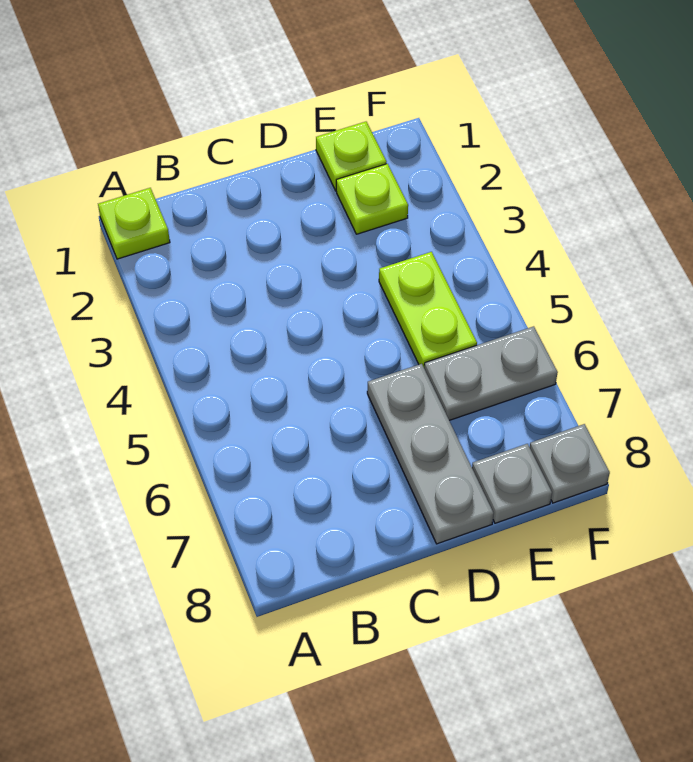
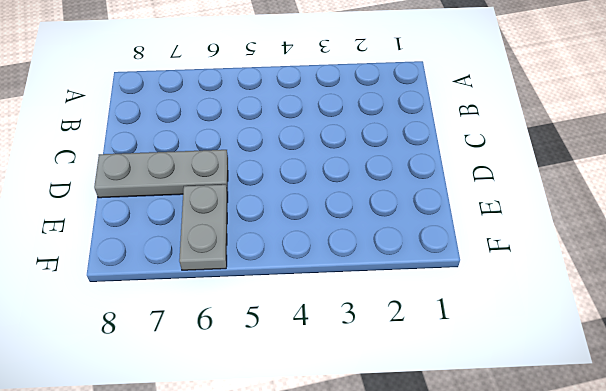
none -> lime plate A1 level 1
none -> lime plate E1 level 1

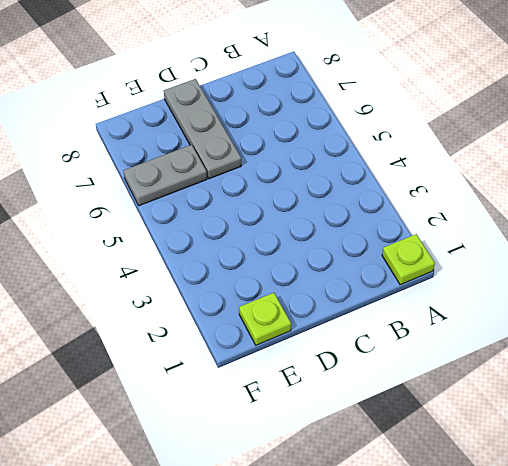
none -> lime plate E2 level 1
none -> lime plate E4:E5 level 1

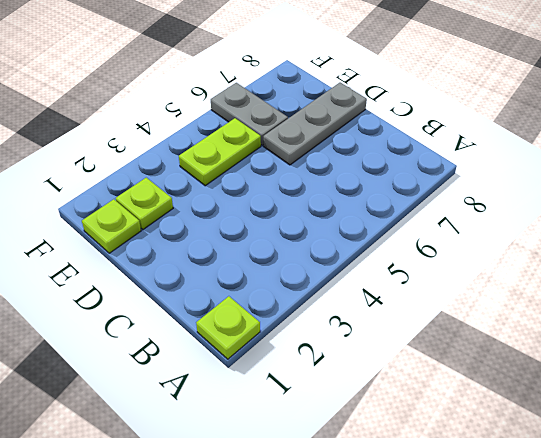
none -> grey plate E8 level 1
none -> grey plate F8 level 1

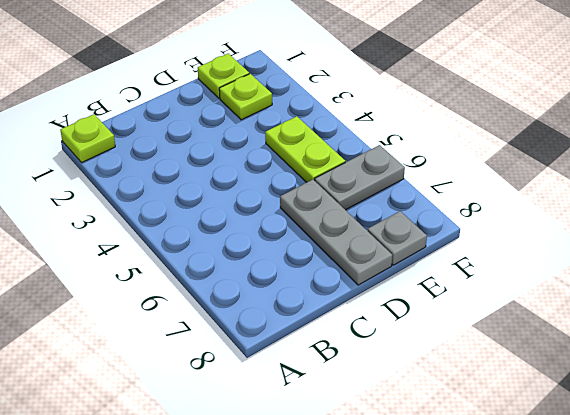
none -> grey plate F8 level 1

